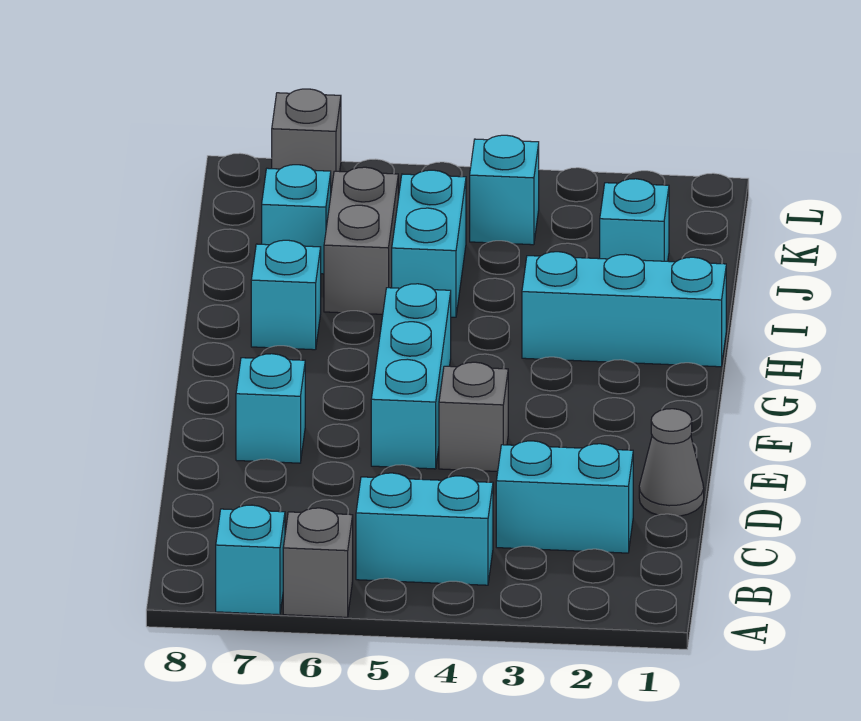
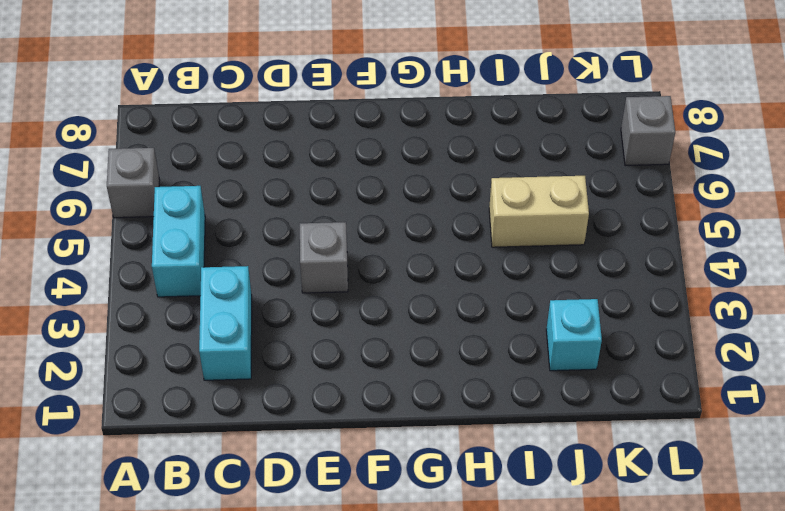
tan brick I5:J5 level 1 -> cyan brick I5:J5 level 1
none -> cyan brick A7 level 1
none -> grey cone D1 level 1
none -> cyan brick E5:G5 level 1

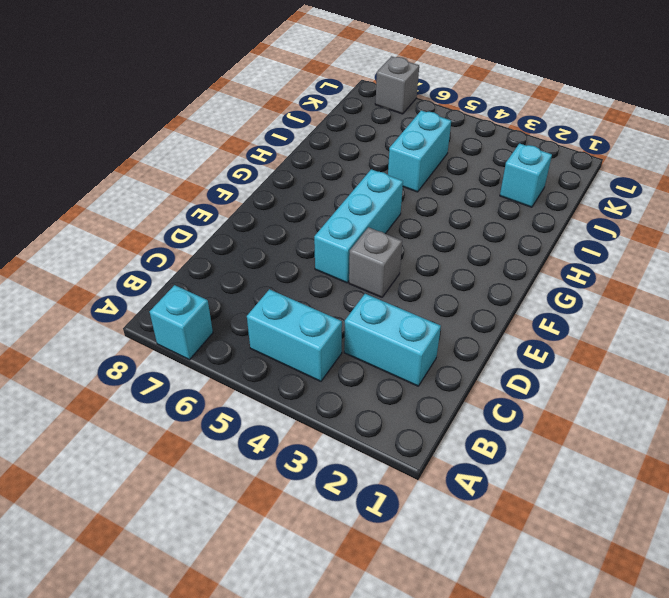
none -> grey brick A6 level 1
none -> grey cone D1 level 1
none -> cyan brick E7 level 1

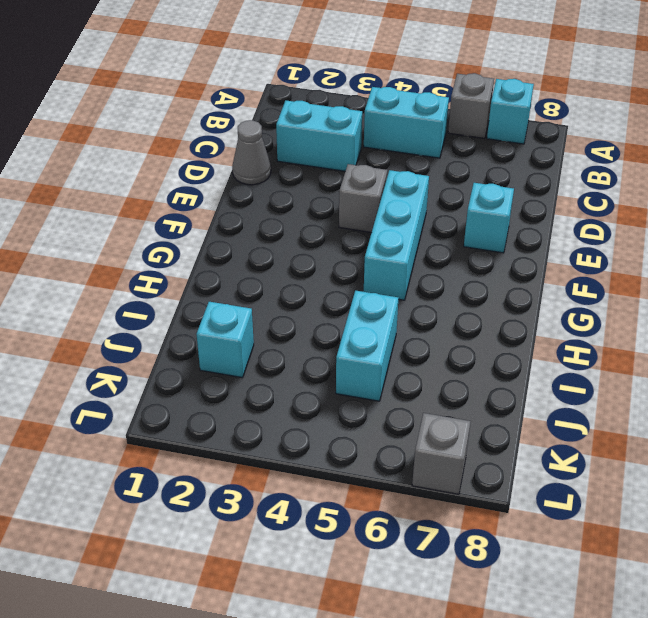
none -> cyan brick H1:H3 level 1
none -> cyan brick H7 level 1
none -> grey brick I6:J6 level 1

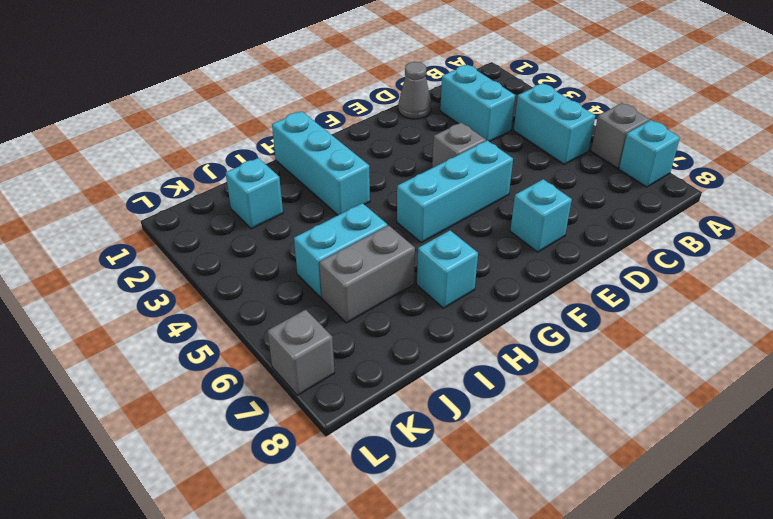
none -> cyan brick J7 level 1
none -> cyan brick K4 level 1

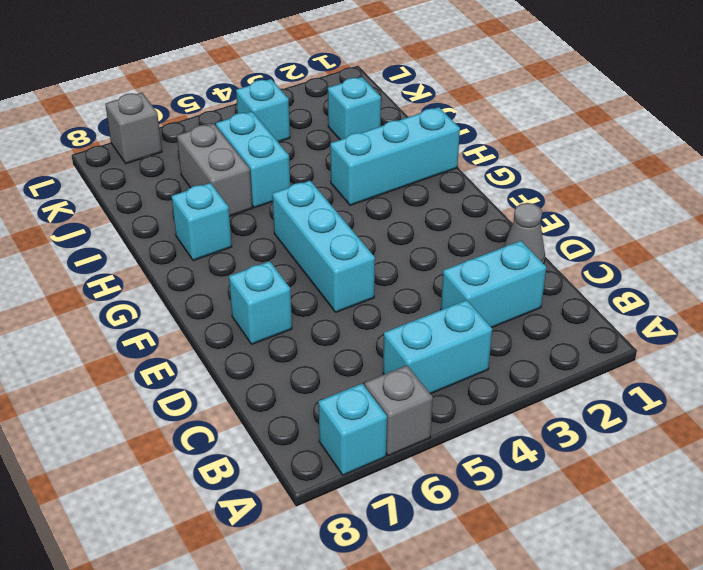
none -> grey brick E4 level 1
none -> cyan brick J7 level 1

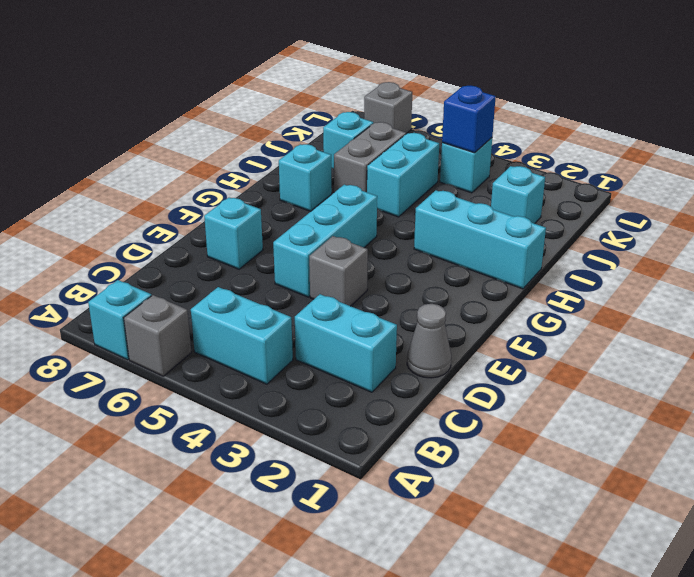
blue brick K4 level 2 -> none

